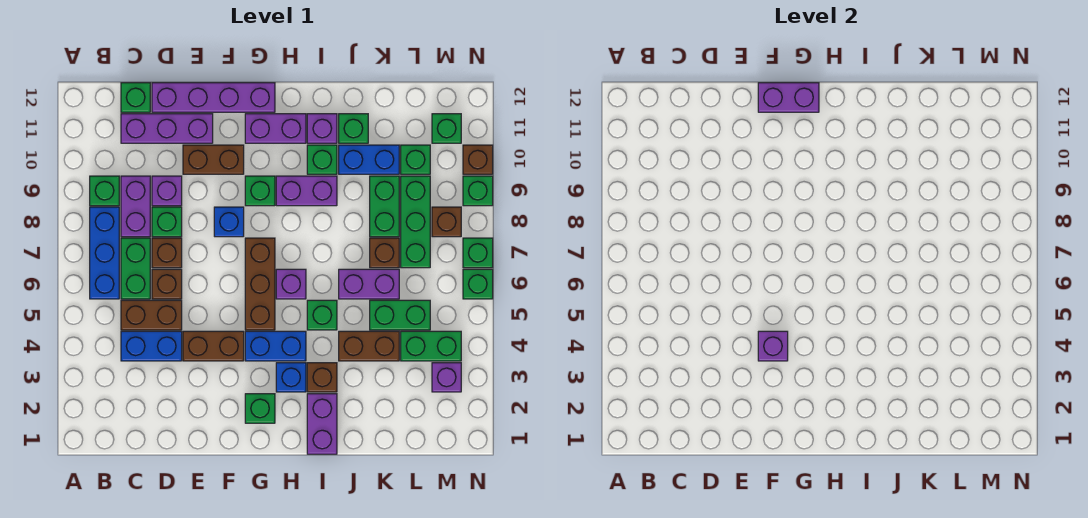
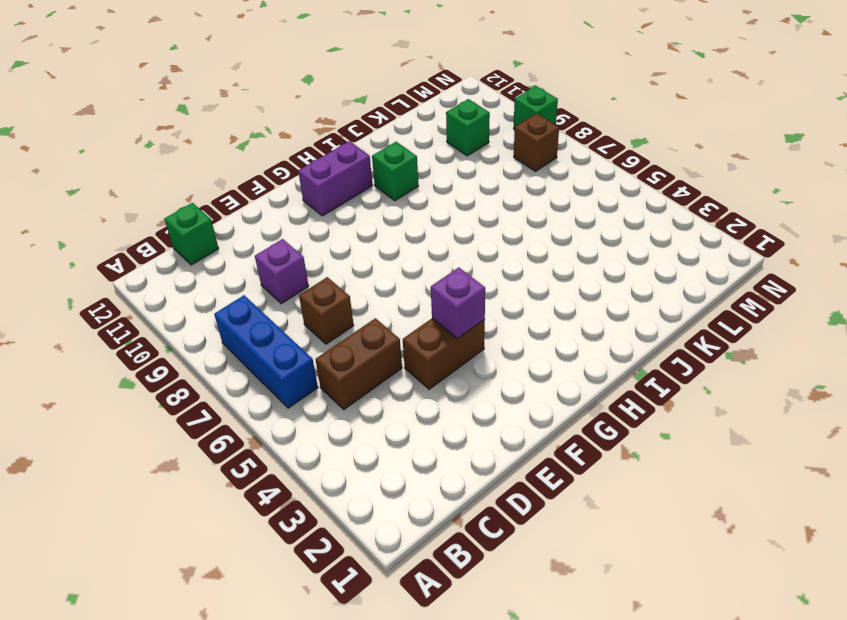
none -> green brick B9 level 1
none -> blue brick C4:D4 level 1
none -> green brick C6:C7 level 1
none -> purple brick C8:C9 level 1

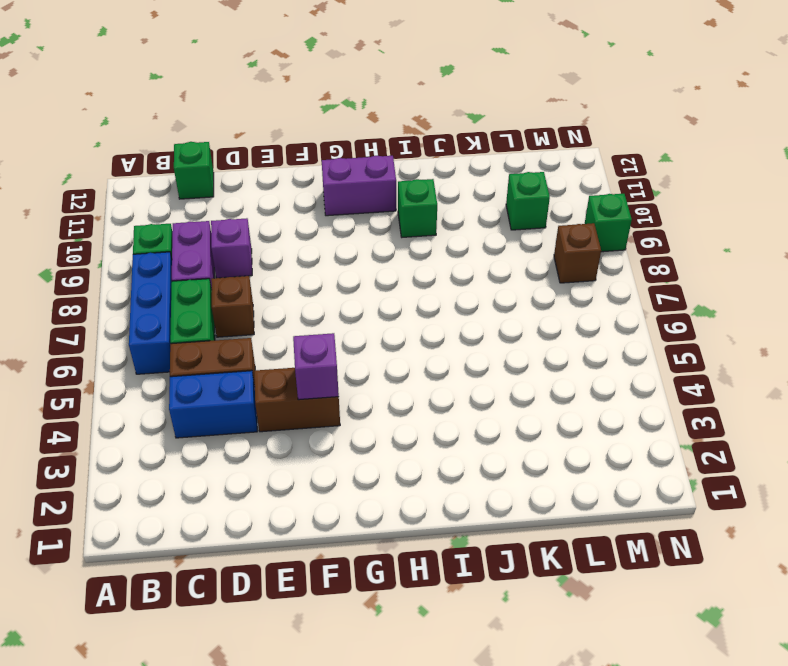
none -> purple brick C11:E11 level 1
none -> brown brick D6 level 1
none -> green brick D8 level 1
none -> purple brick D12:G12 level 1

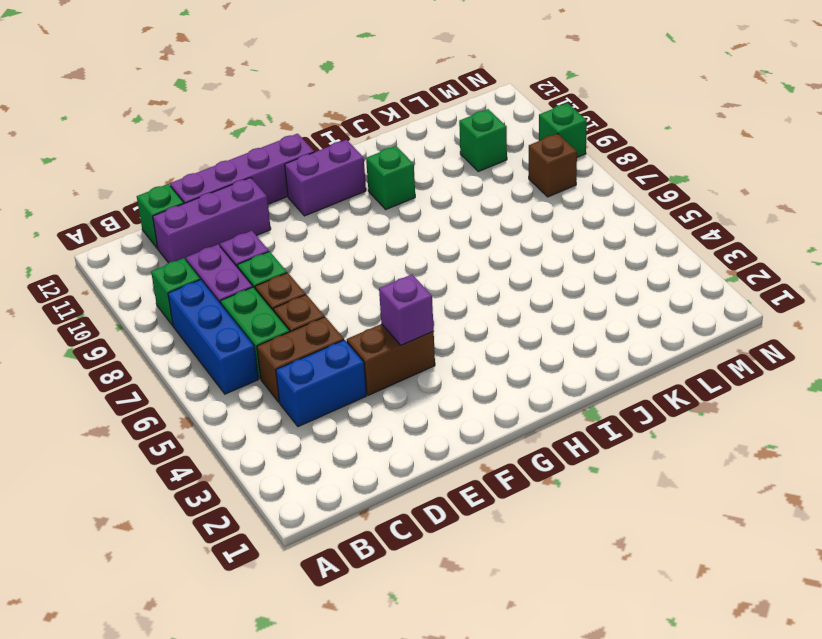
none -> brown brick E10:F10 level 1
none -> blue brick F8 level 1
none -> green brick G2 level 1
none -> blue brick G4:H4 level 1

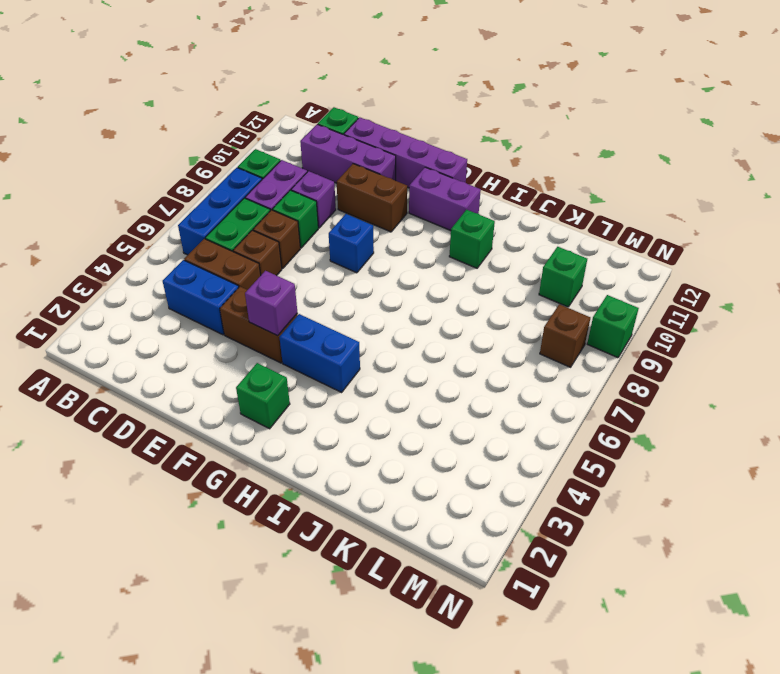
none -> brown brick G5:G7 level 1
none -> green brick G9 level 1
none -> blue brick H3 level 1
none -> purple brick H6 level 1

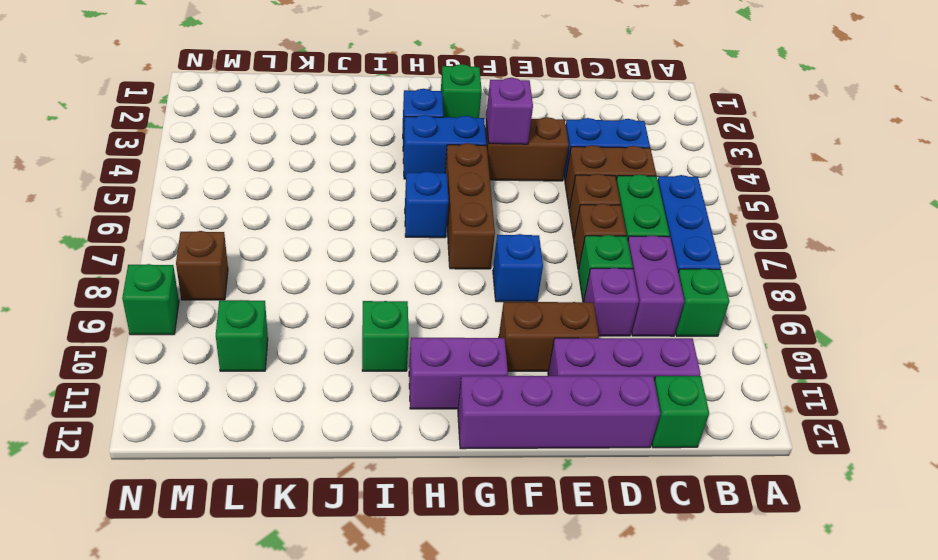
blue brick H6 level 1 -> purple brick H6 level 1
none -> green brick G9 level 1
none -> purple brick H9:I9 level 1
none -> purple brick I1:I2 level 1
none -> brown brick I3 level 1

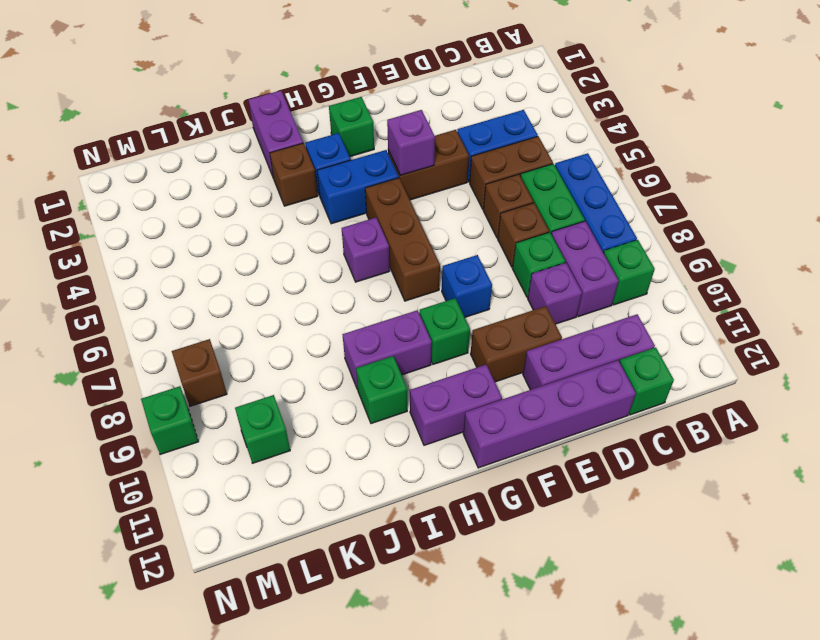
none -> green brick I5 level 1
none -> purple brick I11 level 1
none -> brown brick J4:K4 level 1
none -> purple brick J6:K6 level 1

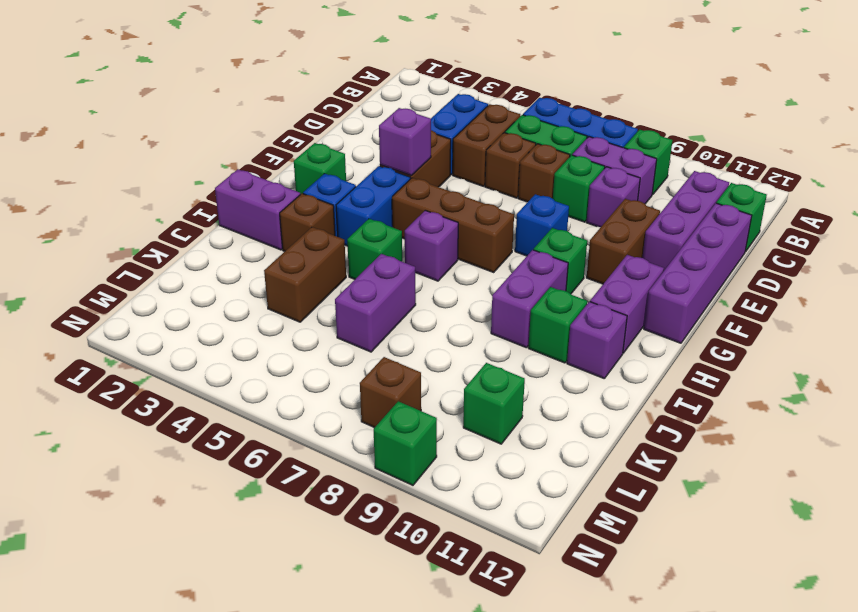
none -> blue brick J10:K10 level 1
none -> green brick J11 level 1
none -> green brick K5:L5 level 1
none -> brown brick K7 level 1

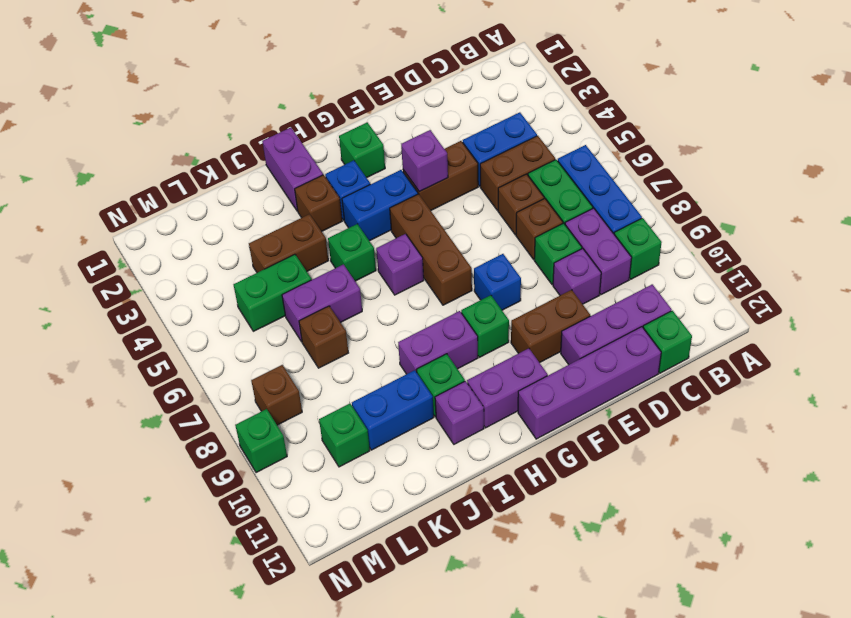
none -> green brick J11 level 1
none -> green brick K8:K9 level 1
none -> green brick L4:M4 level 1
none -> green brick L7:L9 level 1

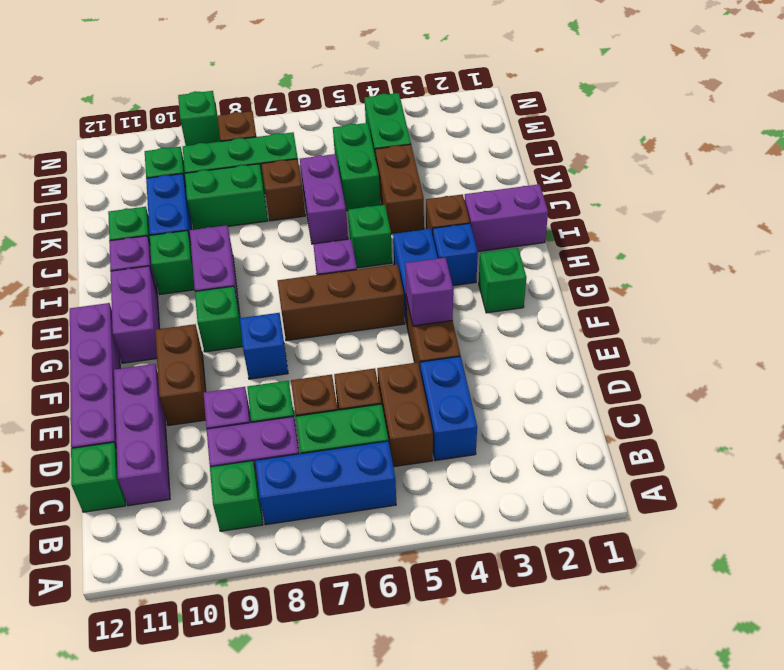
none -> purple brick M3 level 1
none -> green brick M11 level 1
none -> green brick N6 level 1
none -> green brick N7 level 1

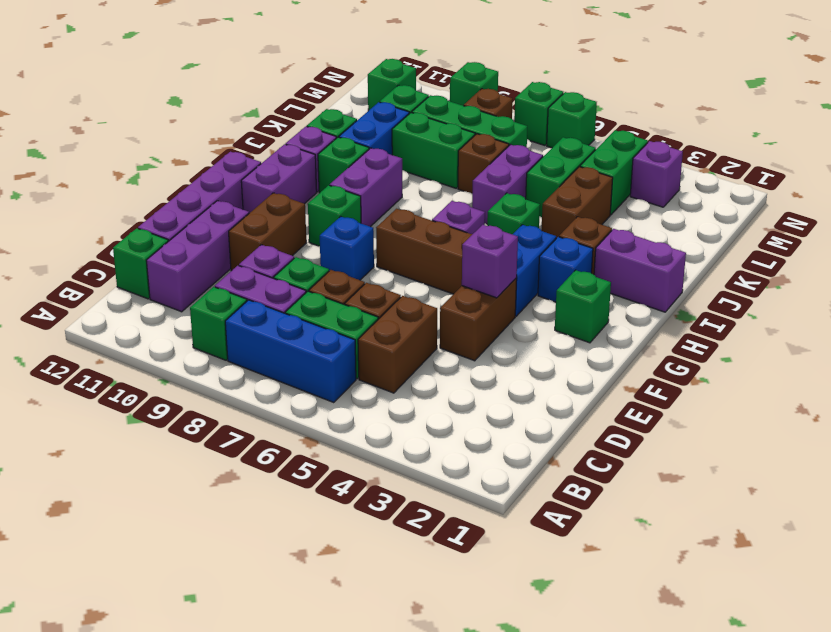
none -> blue brick C4:D4 level 1
none -> brown brick N10 level 1
none -> purple brick F12:G12 level 2

